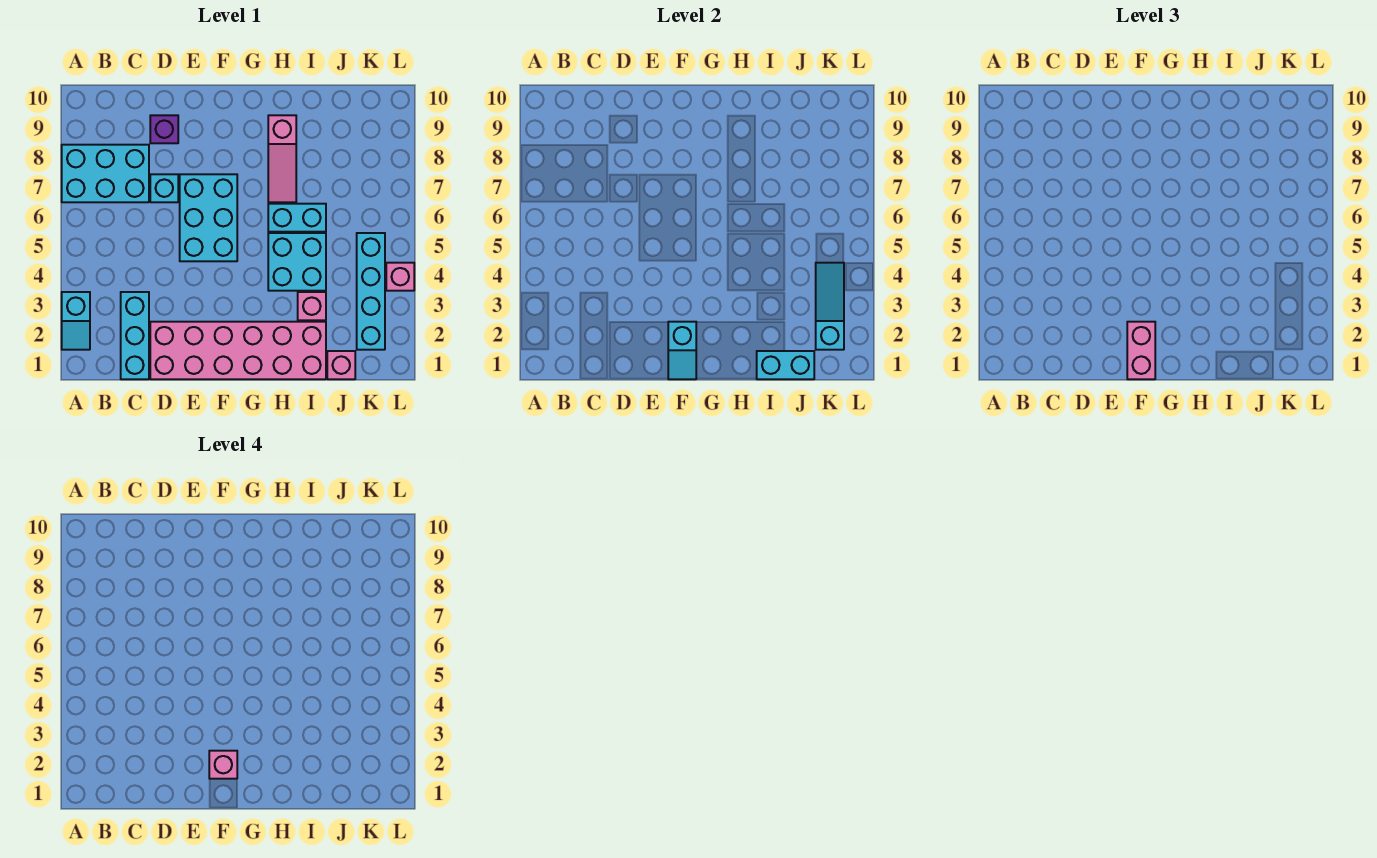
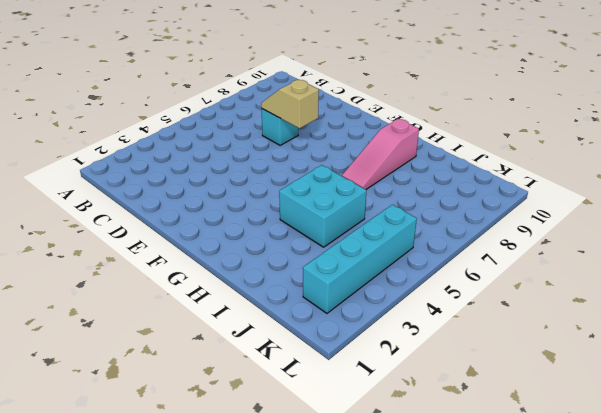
tan slope D7:E7 level 2 top E -> none
none -> cyan slope A2:A3 level 1 top 3
none -> cyan brick A7:C8 level 1
none -> cyan brick C1:C3 level 1

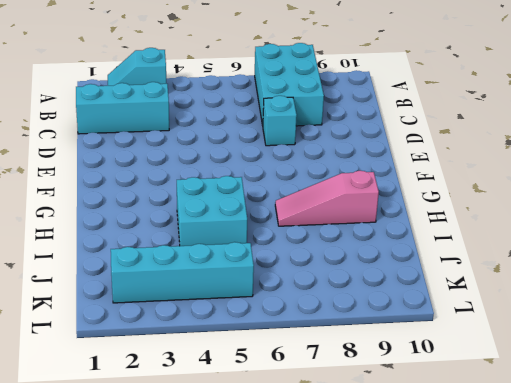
none -> pink brick D1:I2 level 1
none -> purple brick D9 level 1
none -> cyan brick E5:F7 level 1

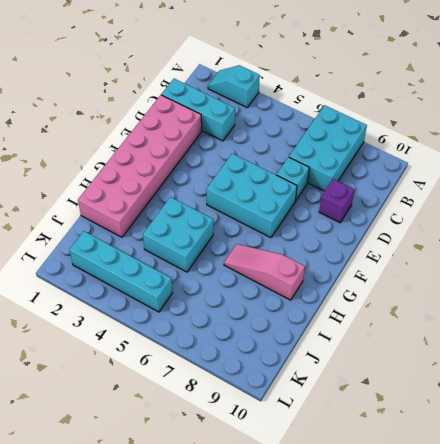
none -> cyan brick H6:I6 level 1
none -> pink brick I3 level 1
none -> pink brick J1 level 1

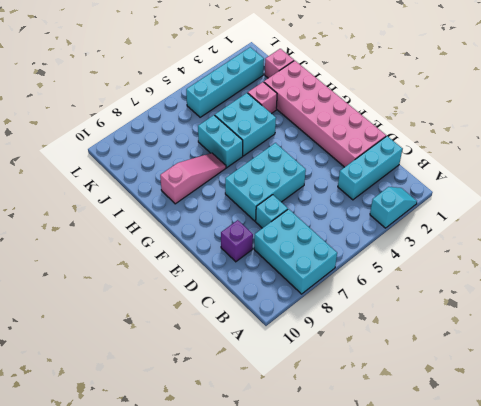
none -> pink brick L4 level 1
none -> cyan slope F1:F2 level 2 top 2
none -> cyan brick I1:J1 level 2

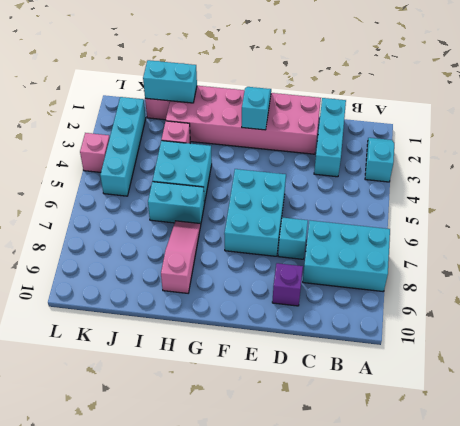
none -> cyan slope K2:K4 level 2 top 2
none -> pink brick F1:F2 level 3
none -> pink brick F2 level 4

